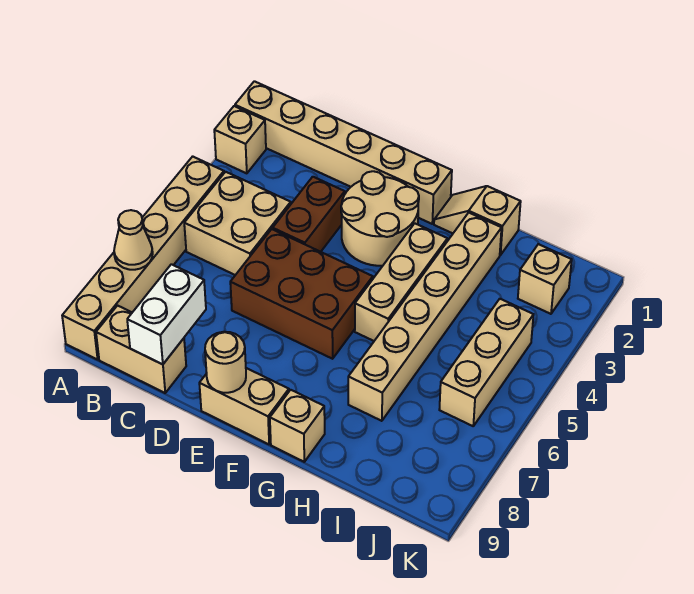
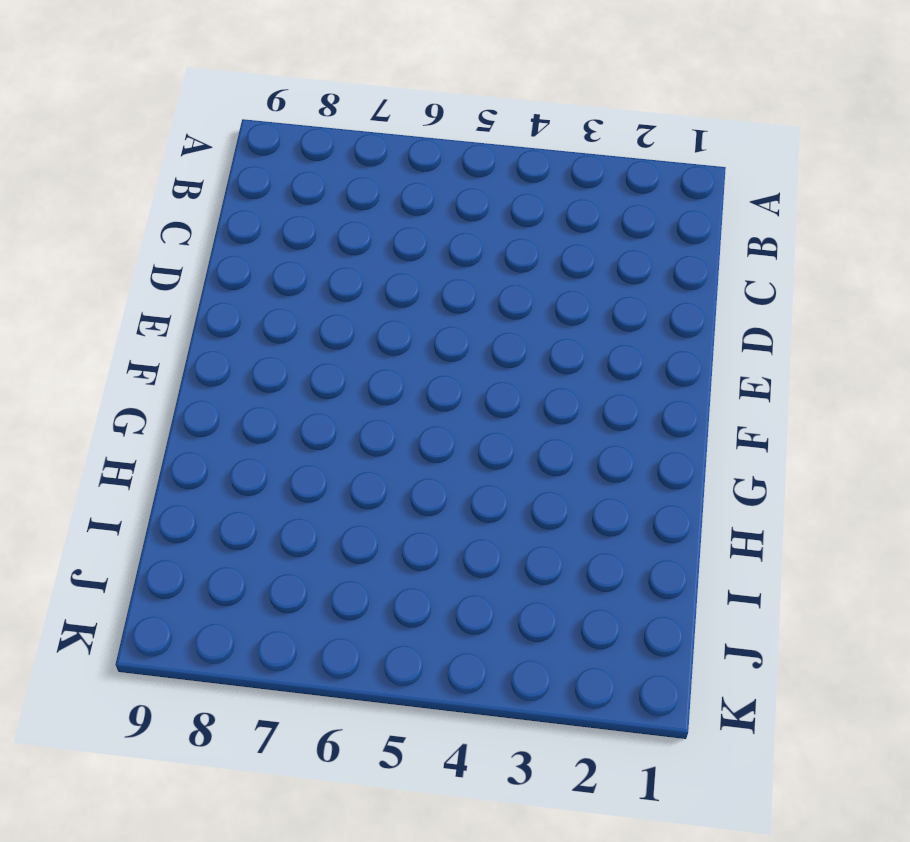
none -> tan brick A1:F1 level 1
none -> tan brick A2 level 1
none -> tan brick A4:A9 level 1

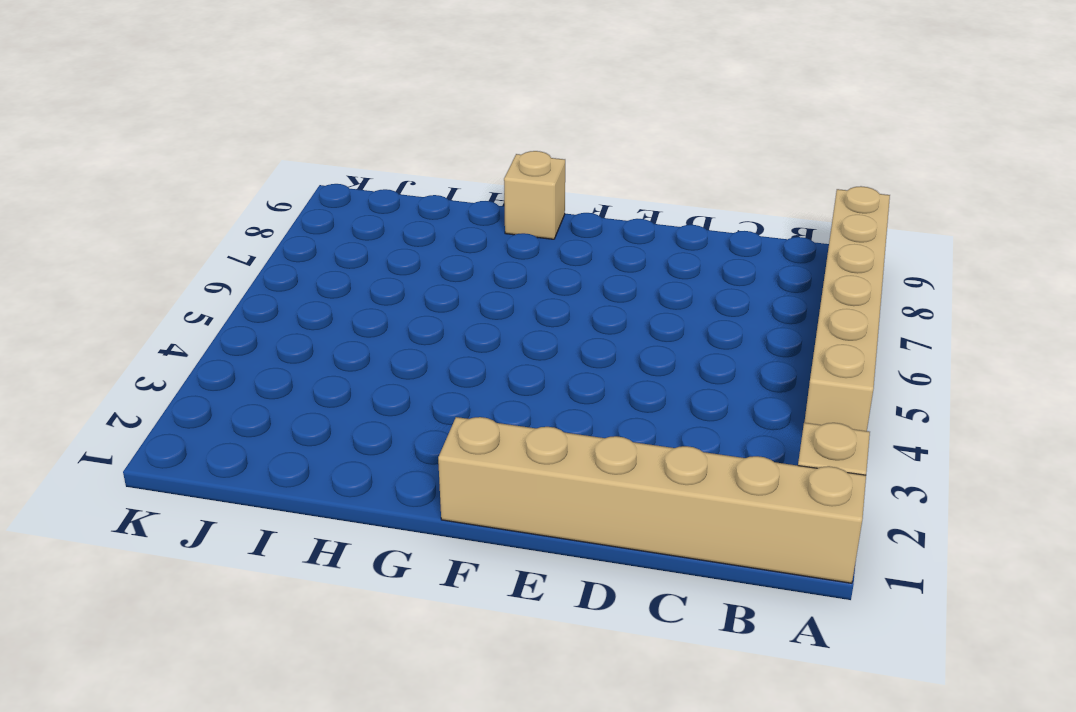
none -> tan brick B4:C5 level 1
none -> tan brick B9:C9 level 1
none -> brown brick D3:D4 level 1

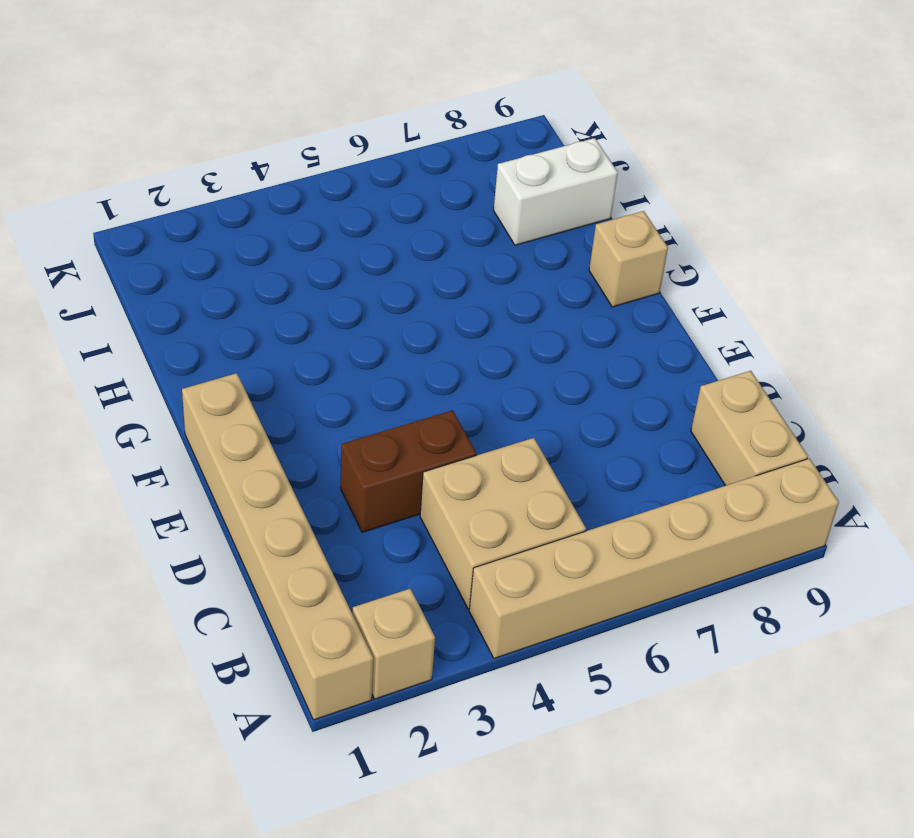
white brick I8:I9 level 1 -> white brick C8:C9 level 2
none -> brown brick D5:F6 level 1
none -> tan round brick E2:F3 level 1
none -> tan brick E9:F9 level 1

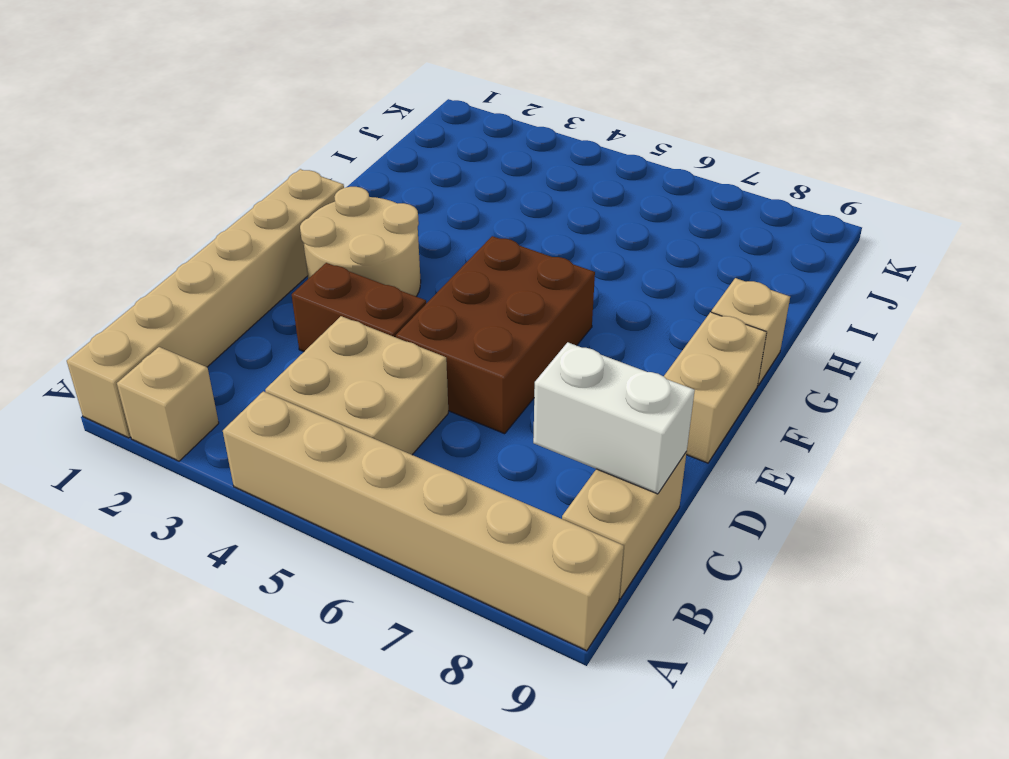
none -> tan slope G1:H1 level 1 top H
none -> tan brick G3:G5 level 1
none -> tan brick H2:H7 level 1

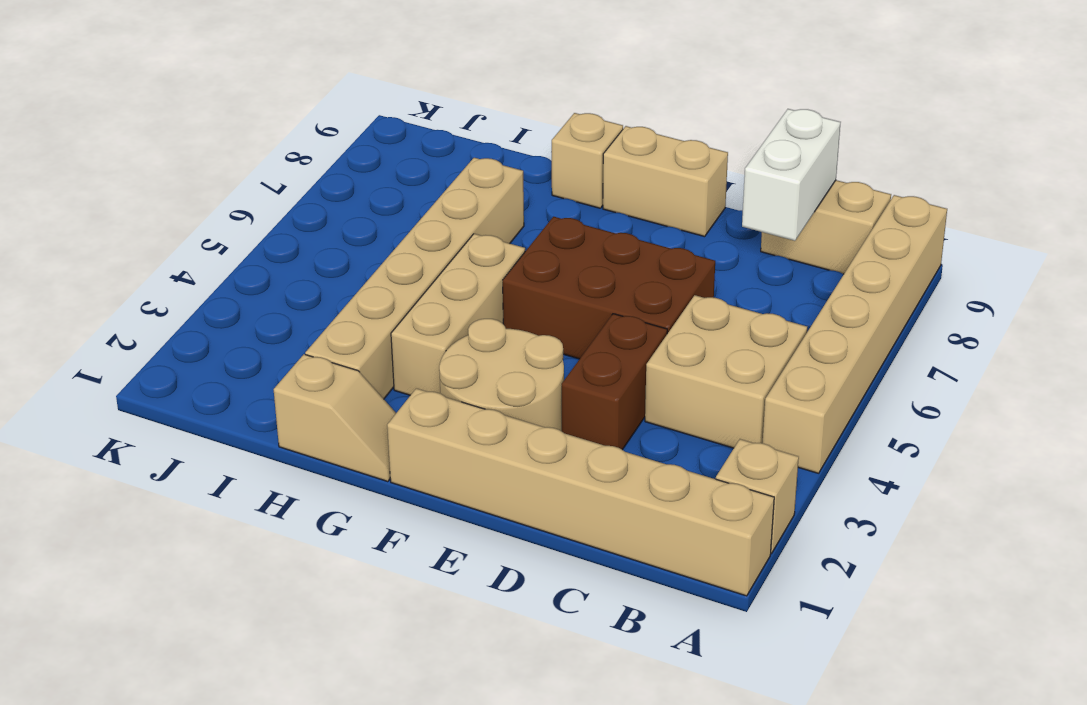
none -> tan brick J2 level 1
none -> tan brick J4:J6 level 1
none -> tan cone A7 level 2

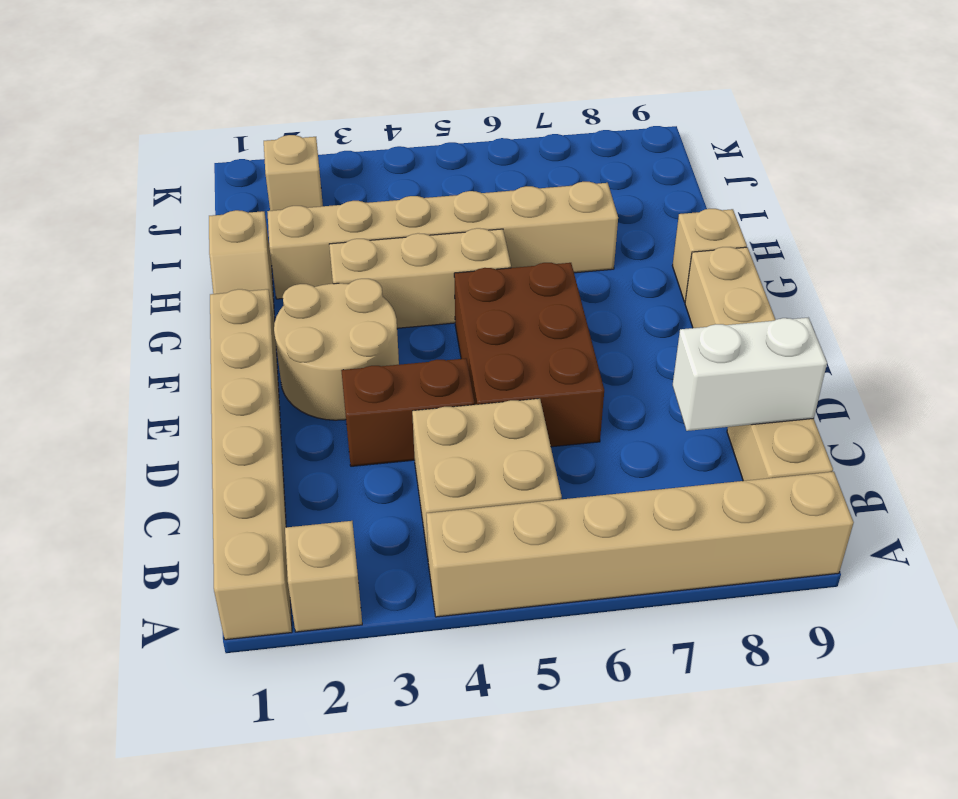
none -> tan brick J4:J6 level 1
none -> tan cone A7 level 2
none -> tan round brick E9 level 2

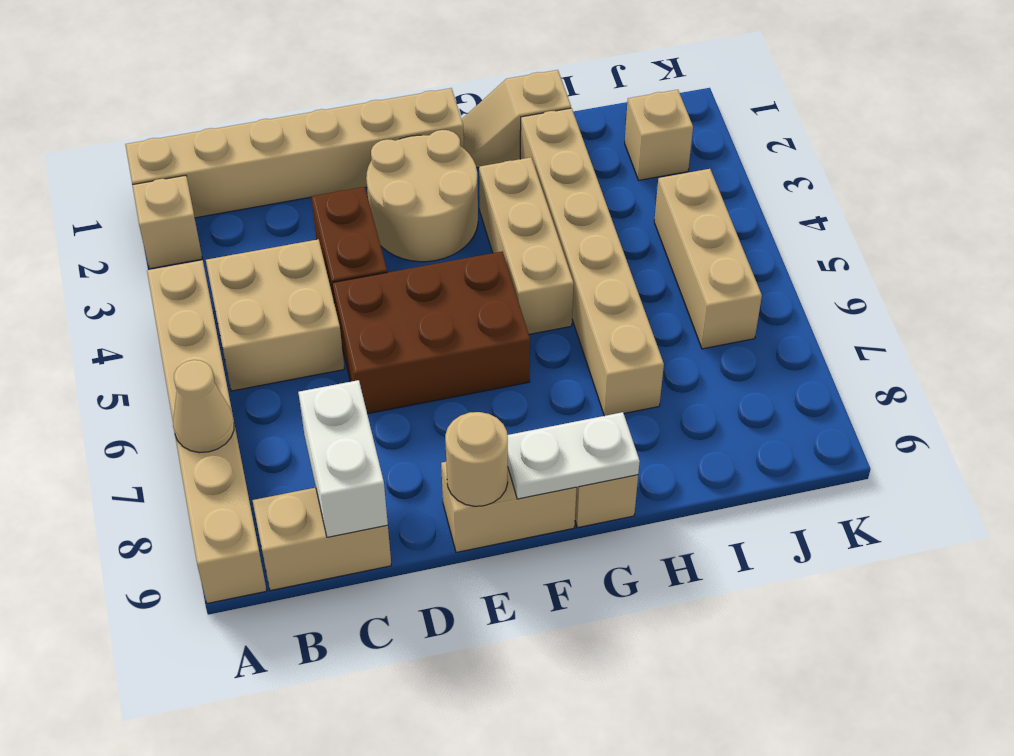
white plate F9:G9 level 2 -> none

